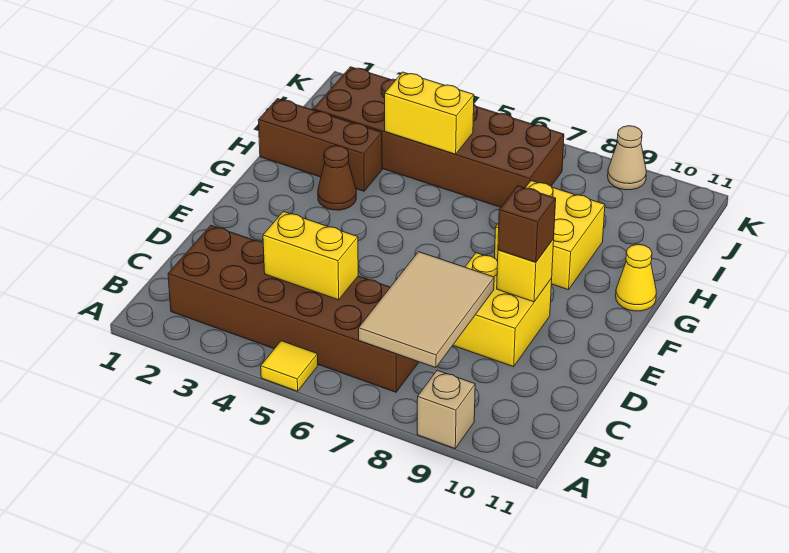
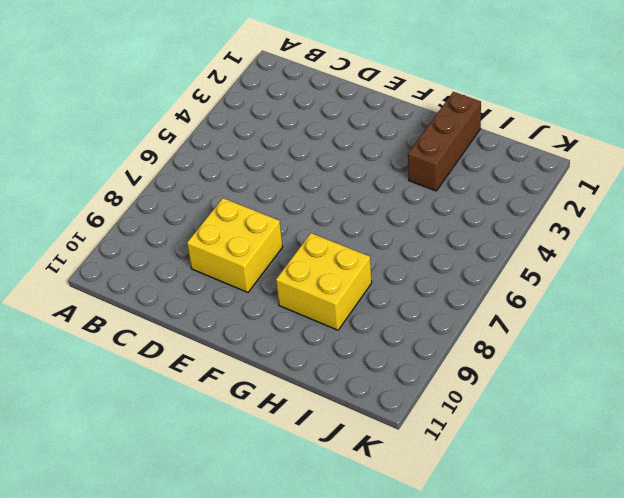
none -> yellow tile A5 level 1
none -> tan brick A9 level 1
none -> brown brick B2:C7 level 1

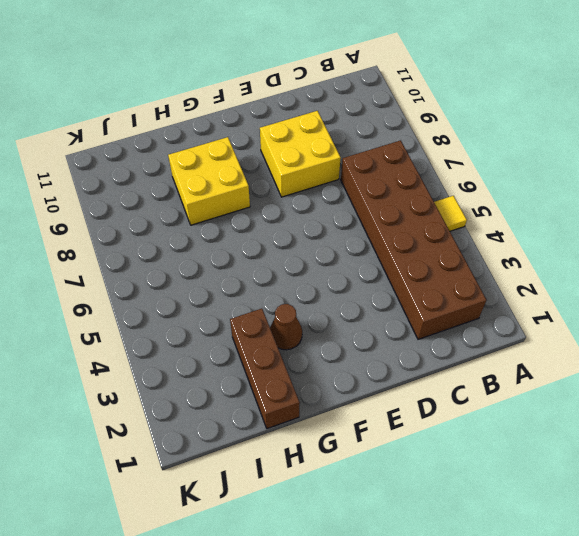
none -> tan brick A9 level 1
none -> yellow cone G11 level 1
none -> brown brick I2:J7 level 1

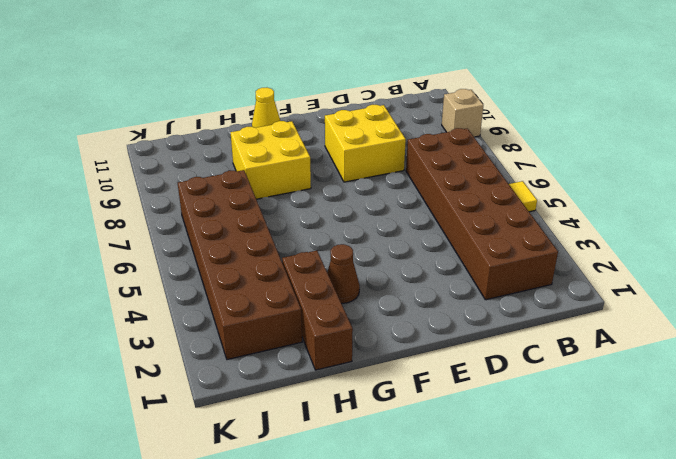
none -> tan cone K9 level 1
none -> tan tile B7:D8 level 2
none -> yellow brick C4:C5 level 2

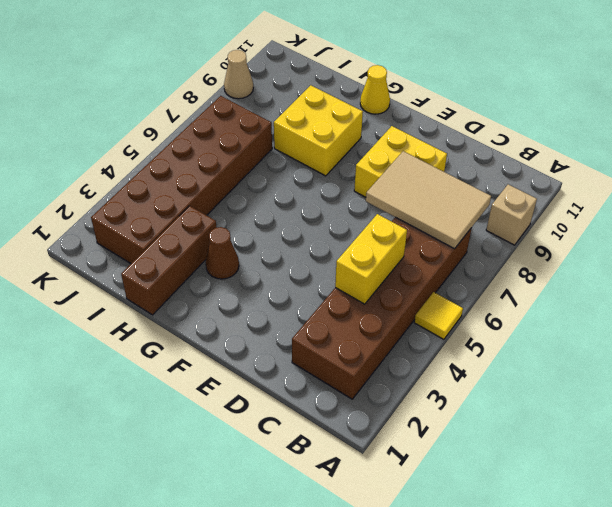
none -> yellow brick E9 level 2
none -> yellow brick I4:I5 level 2
none -> brown brick E9 level 3

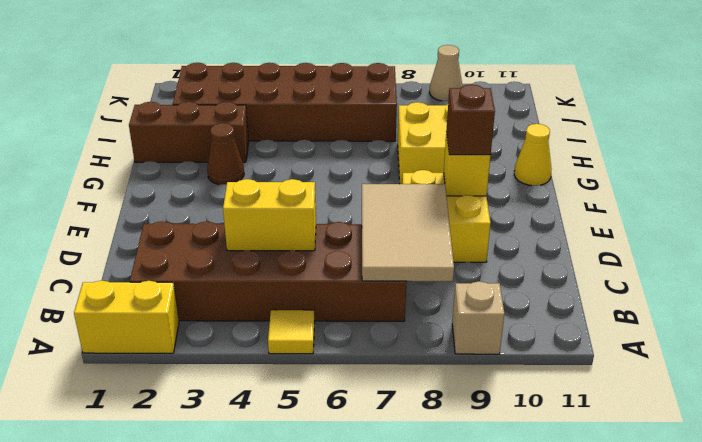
yellow brick A1:A2 level 1 -> yellow brick I4:I5 level 2

